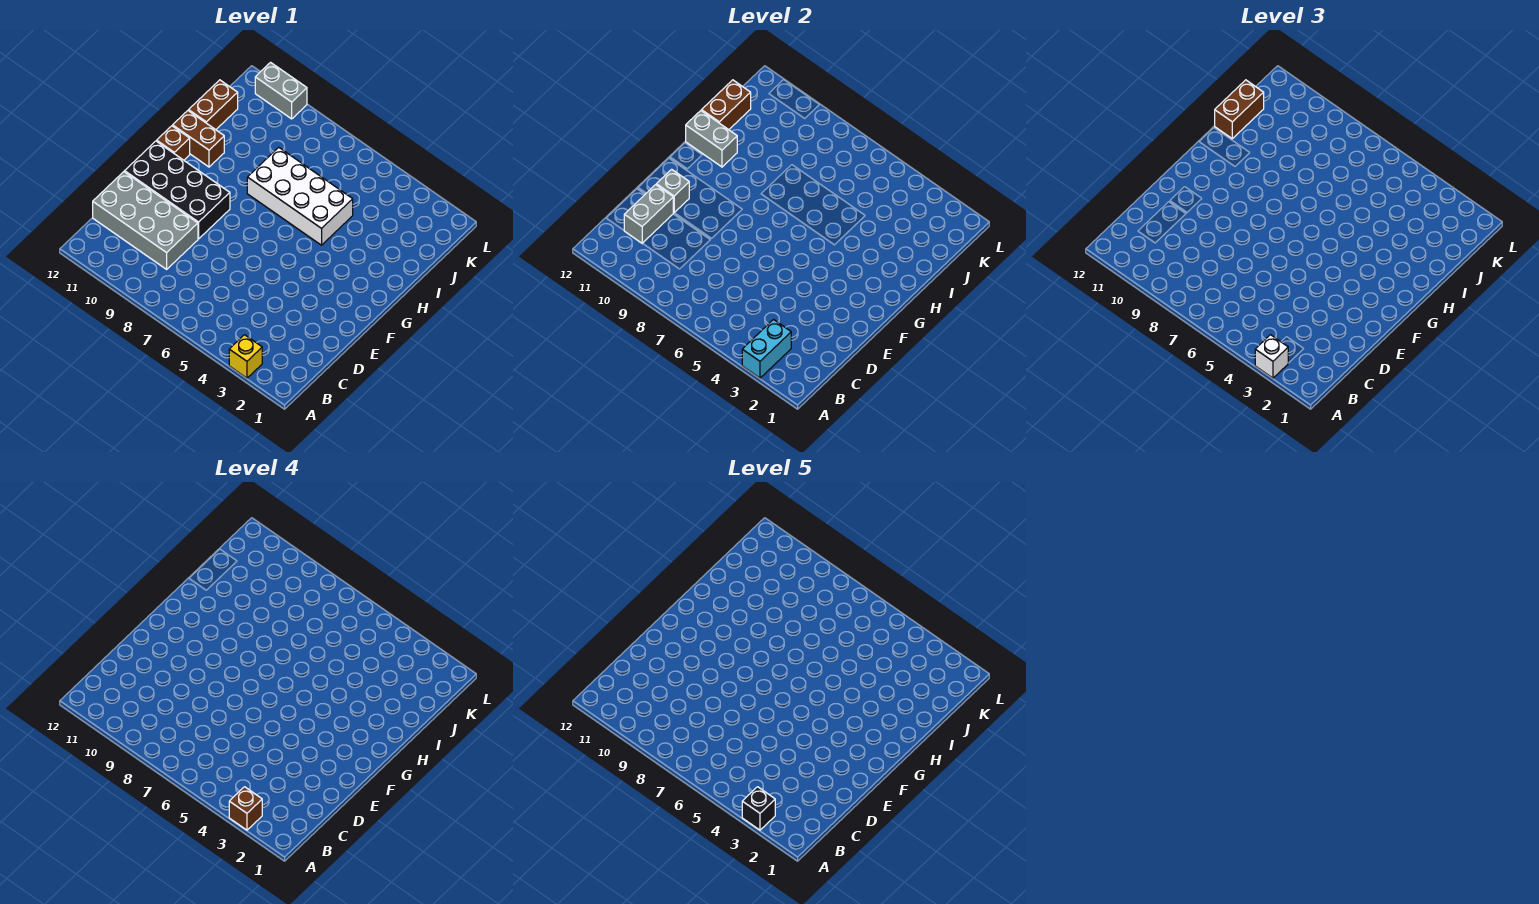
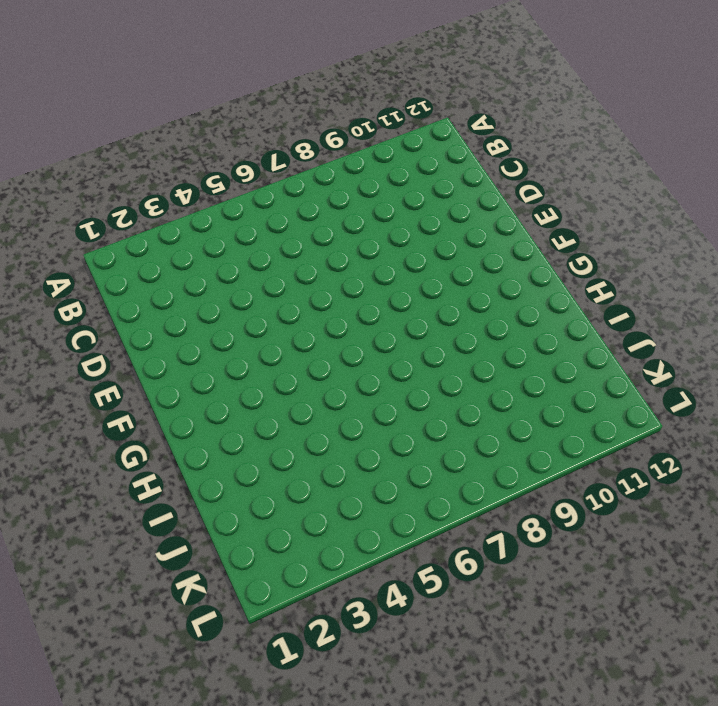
none -> yellow brick A3 level 1
none -> grey brick C9:D12 level 1
none -> black brick E9:F12 level 1

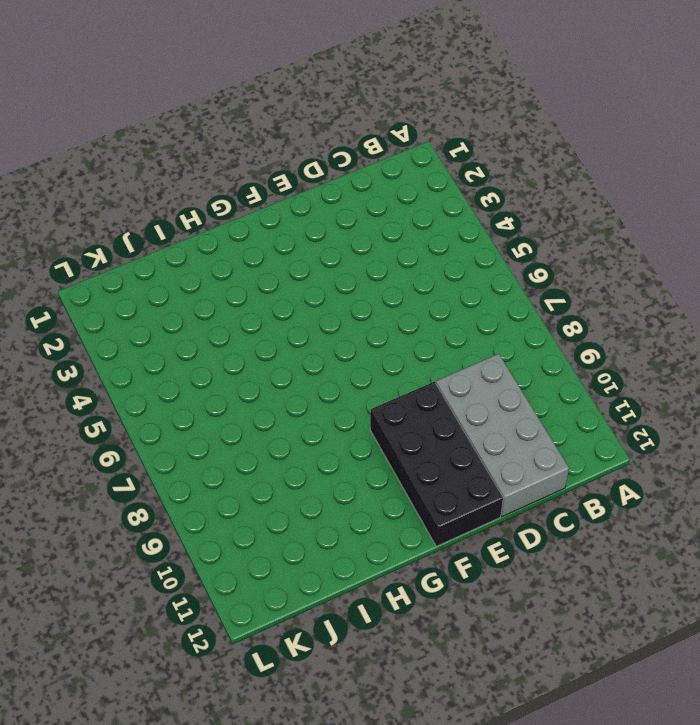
none -> yellow brick A3 level 1
none -> brown brick G12 level 1
none -> white brick H5:I8 level 1

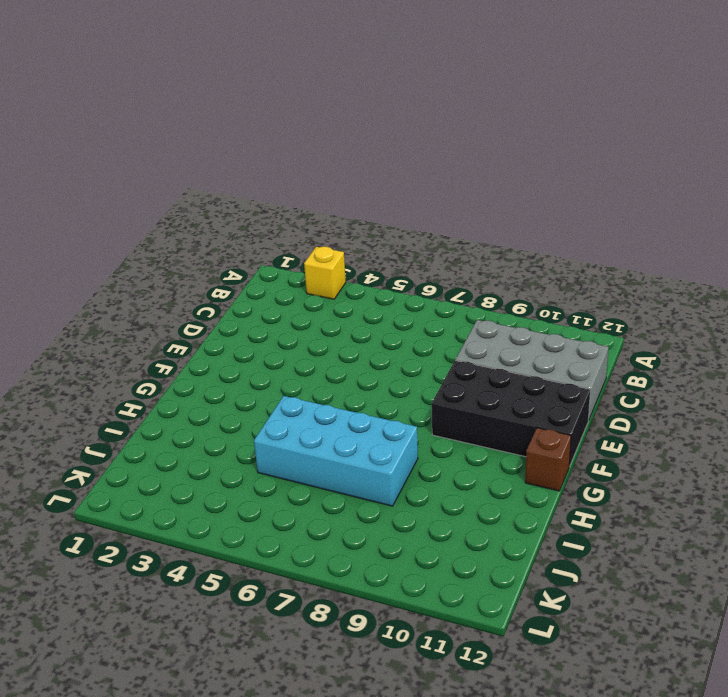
cyan brick H5:I8 level 1 -> white brick H5:I8 level 1
none -> brown brick H11:H12 level 1
none -> brown brick I12:J12 level 1
none -> grey brick L10:L11 level 1

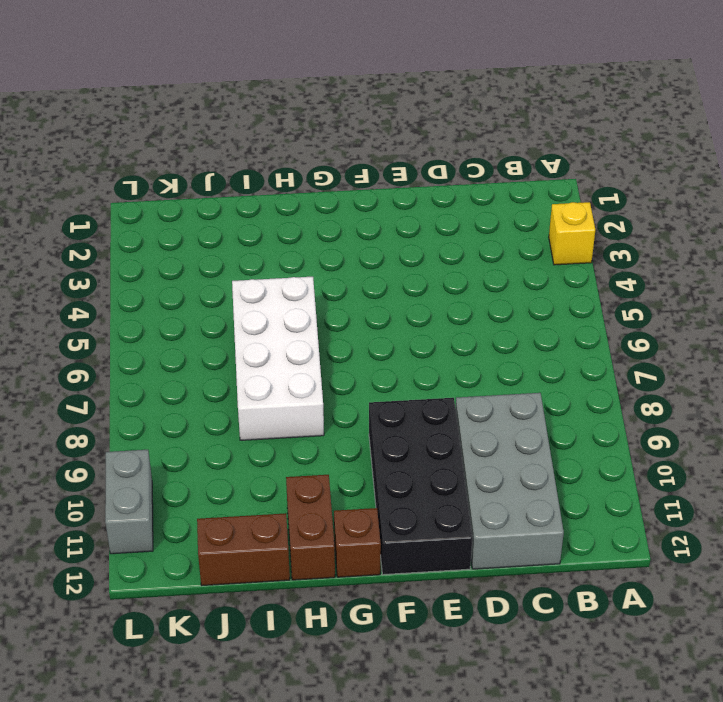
none -> cyan brick A3:B3 level 2
none -> grey brick C11:D11 level 2
none -> grey brick E11 level 2

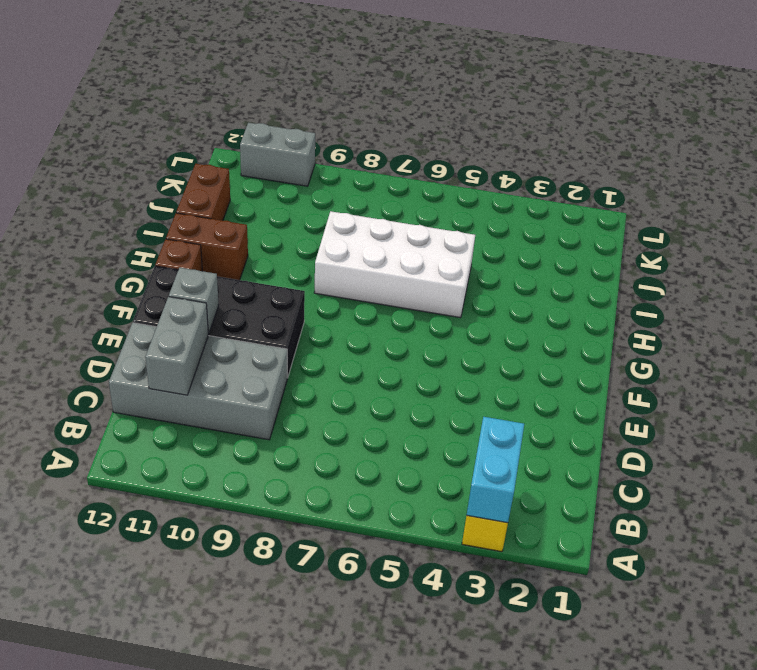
none -> grey brick H11:H12 level 2
none -> brown brick I12:J12 level 2
none -> white brick A3 level 3

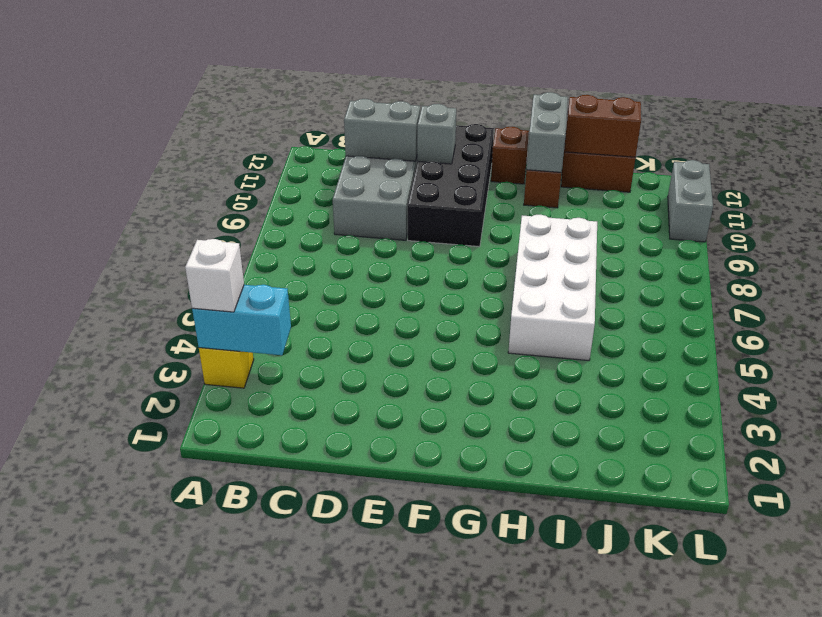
none -> brown brick I12:J12 level 3
none -> brown brick A3 level 4
none -> black brick A3 level 5

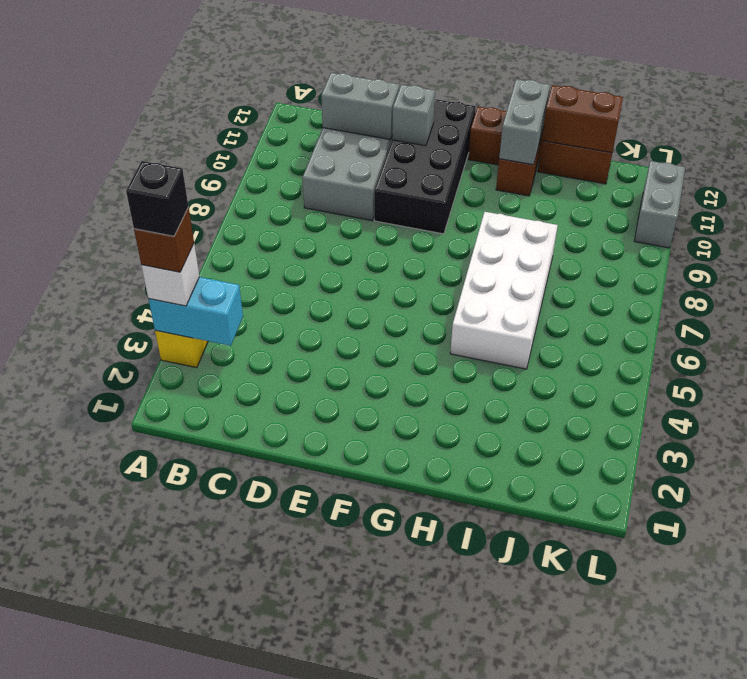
none -> brown brick I12:J12 level 3

